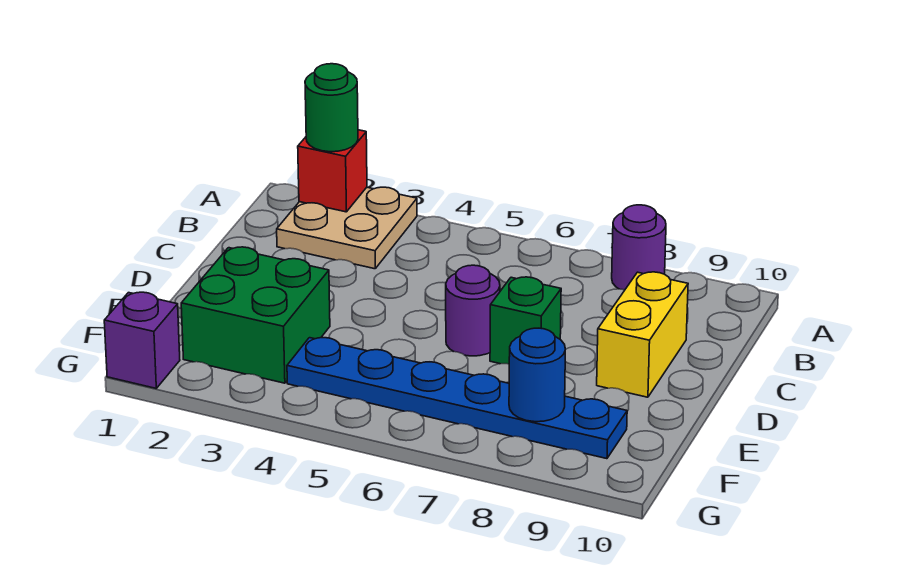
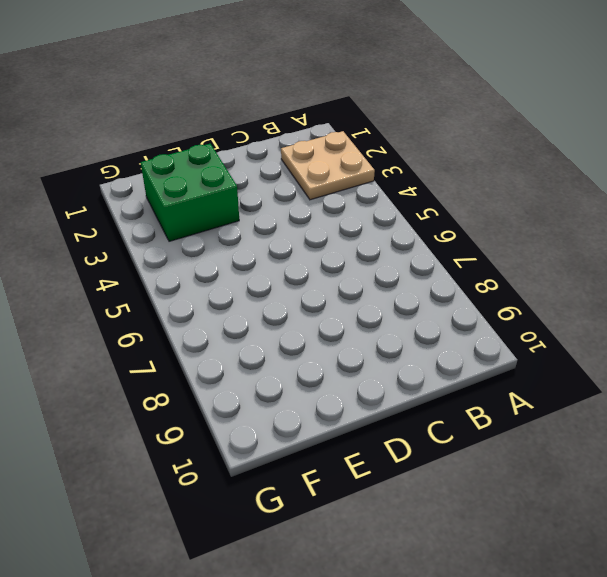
none -> purple round brick A8 level 1
none -> yellow brick C9:D9 level 1

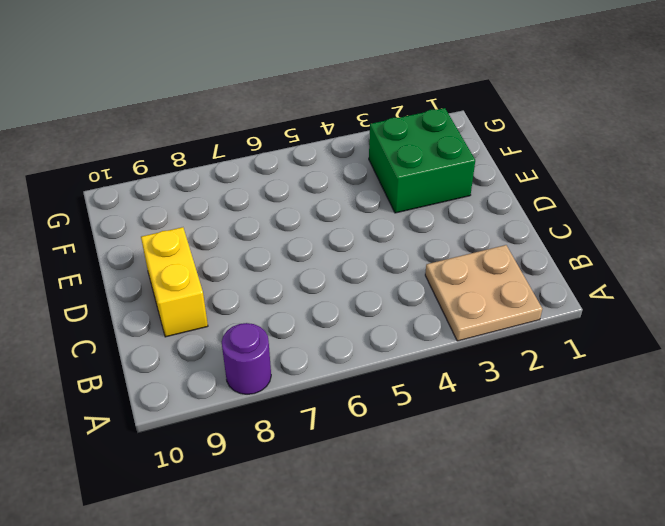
none -> purple round brick D6 level 1
none -> green brick D7 level 1

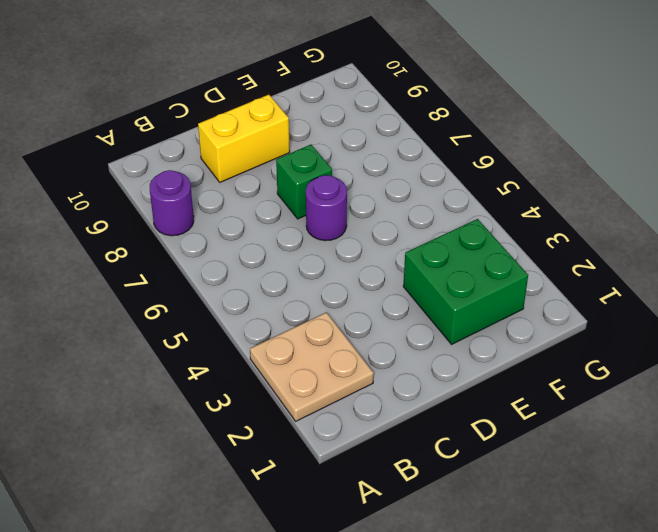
none -> blue plate F4:F9 level 1
none -> purple brick G1 level 1

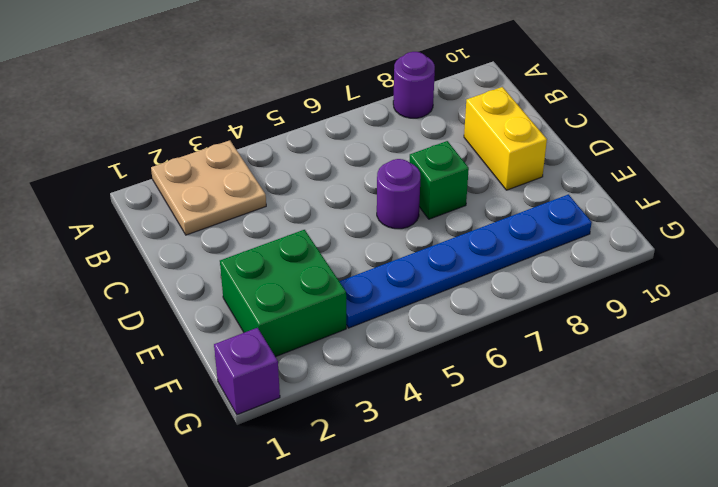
none -> red brick A2 level 2
none -> blue round brick F8 level 2

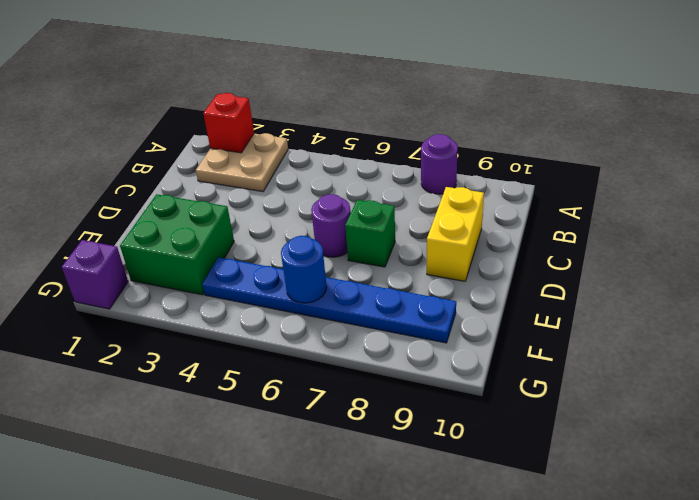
blue round brick F6 level 2 -> blue round brick F8 level 2
none -> green round brick A2 level 3

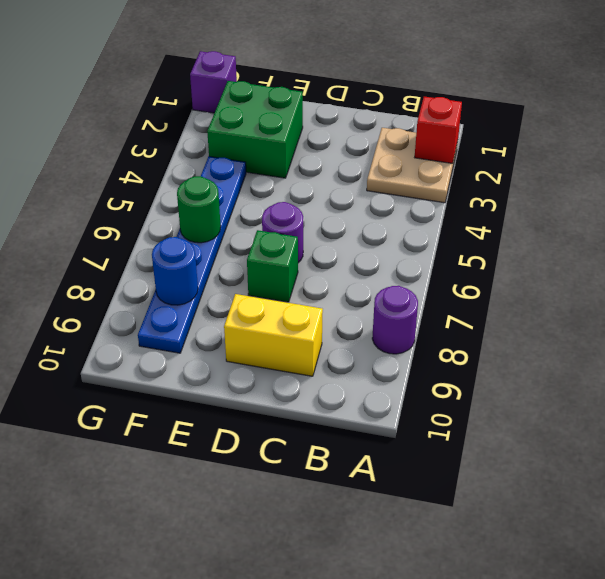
green round brick F6 level 2 -> green round brick A2 level 3

